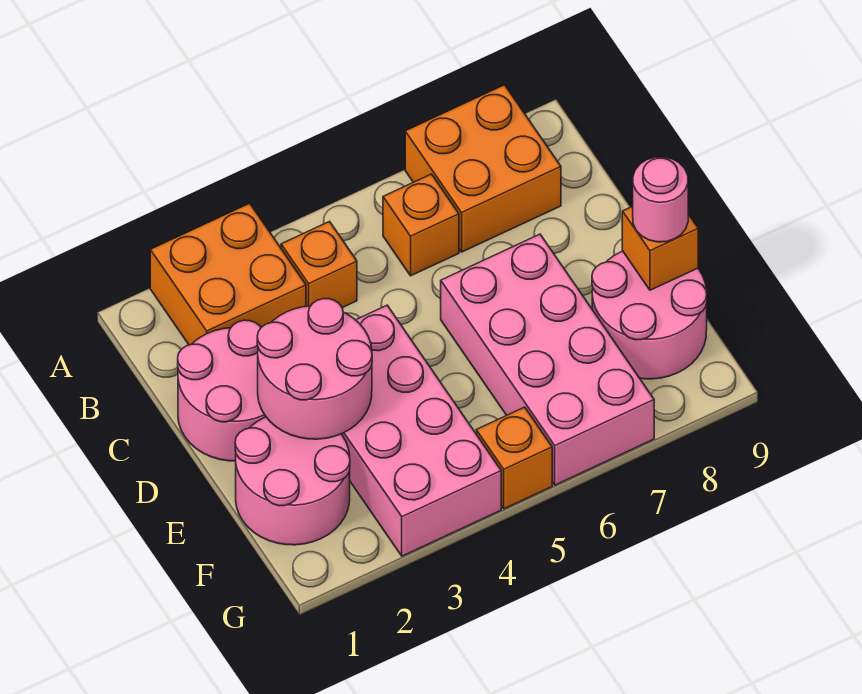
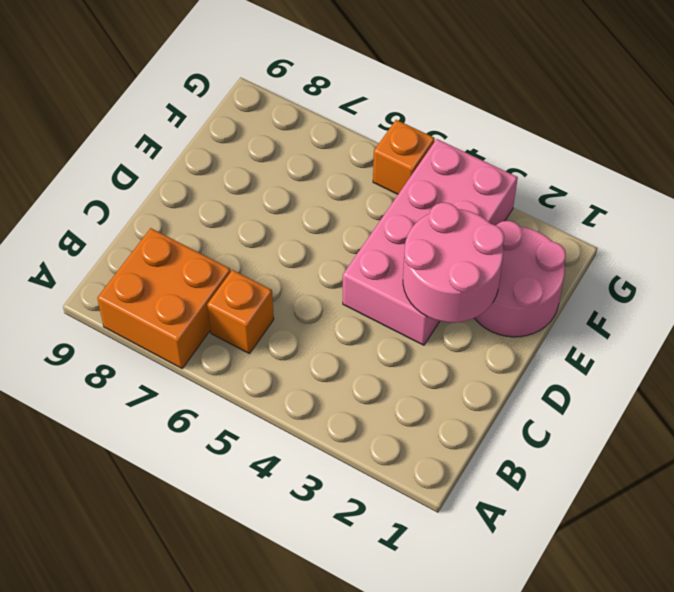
none -> orange brick A2:B3 level 1
none -> orange brick B4 level 1
none -> pink round brick C1:D2 level 1

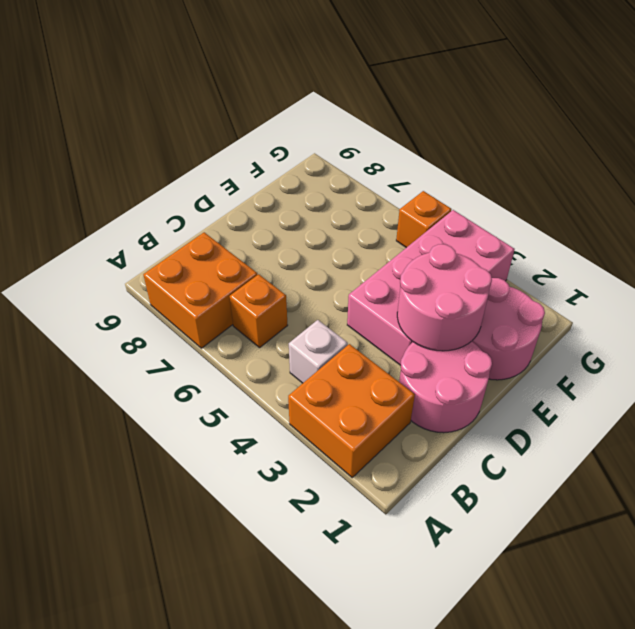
white brick B4 level 1 -> orange brick B4 level 1
none -> pink brick D6:G7 level 1
none -> pink round brick E8:F9 level 1
none -> orange brick E9 level 2

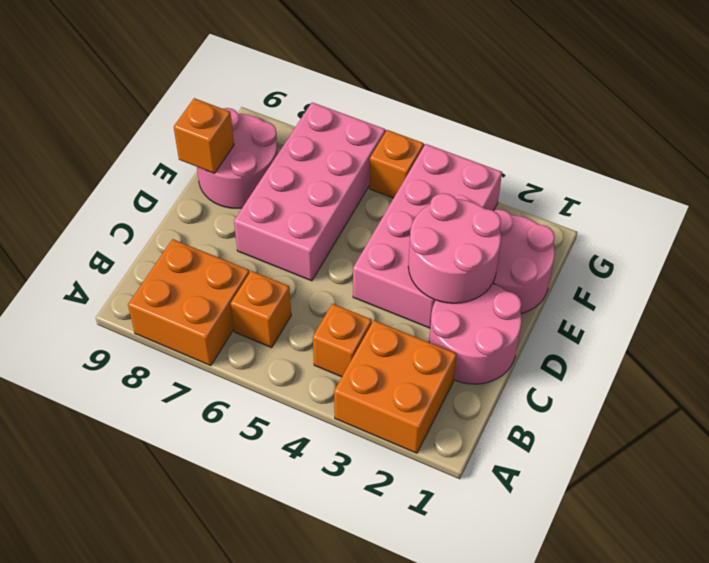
none -> pink round brick E9 level 3

